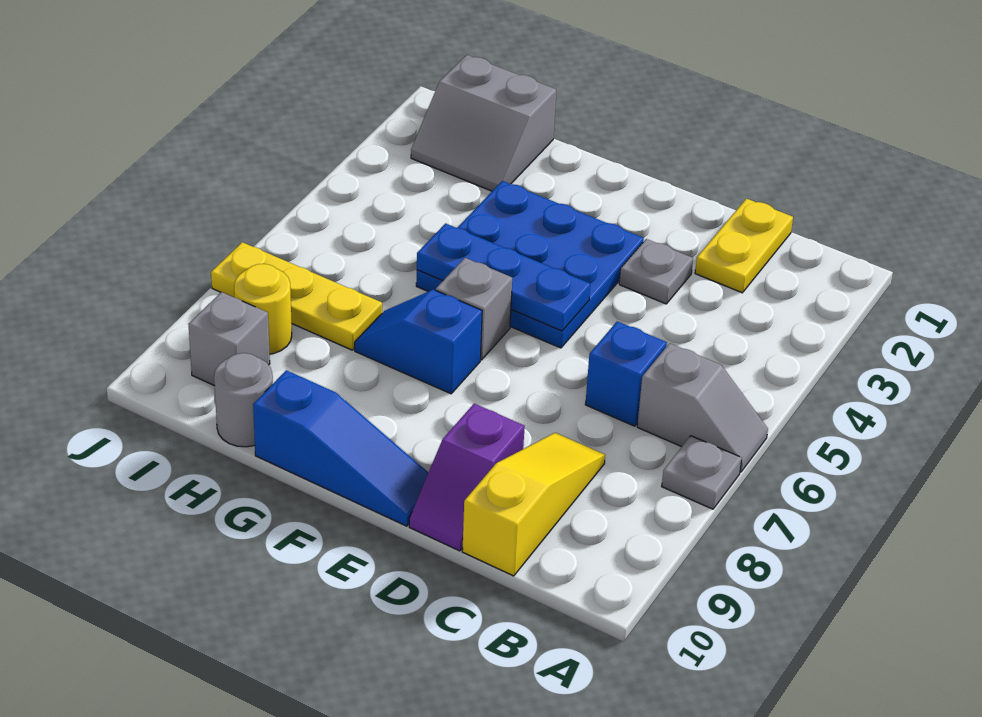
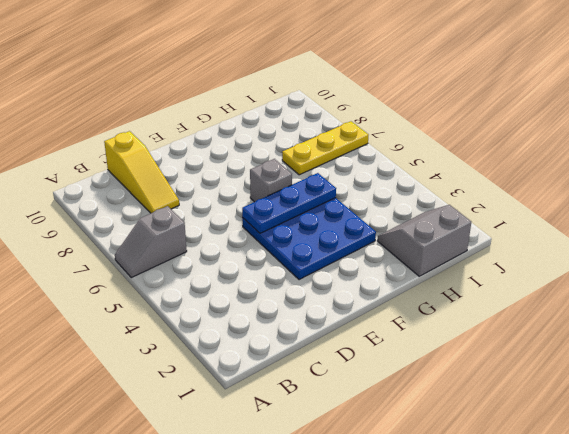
none -> grey plate A7 level 1
none -> yellow plate C1:C2 level 1
none -> blue brick C6 level 1

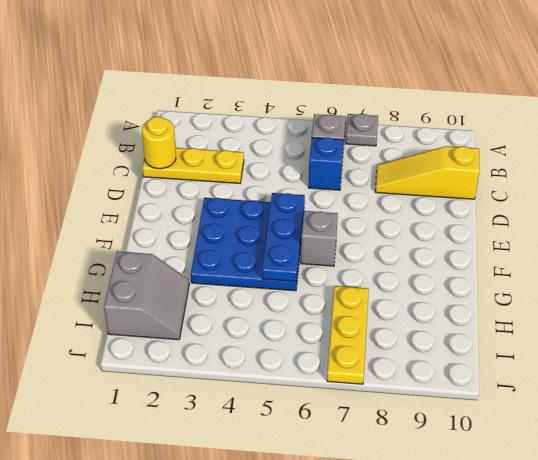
yellow plate C1:C3 level 1 -> yellow plate C1:C2 level 1
yellow round brick C1 level 2 -> yellow round brick I8 level 1
none -> grey plate D3 level 1
none -> purple slope D9:D10 level 1 top 9
none -> blue slope E10:G10 level 1 top G

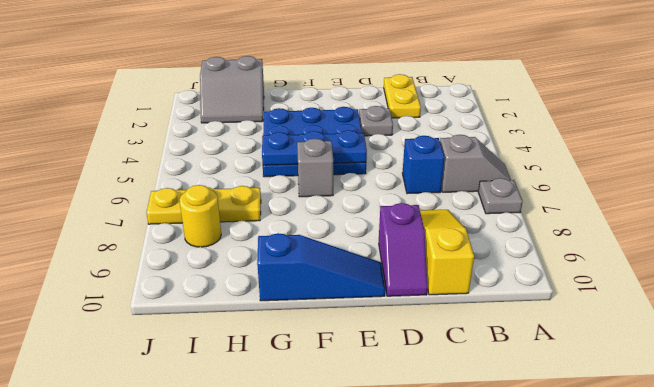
none -> blue slope F7:G7 level 1 top F
none -> grey round brick H10 level 1
none -> grey brick I9 level 1

